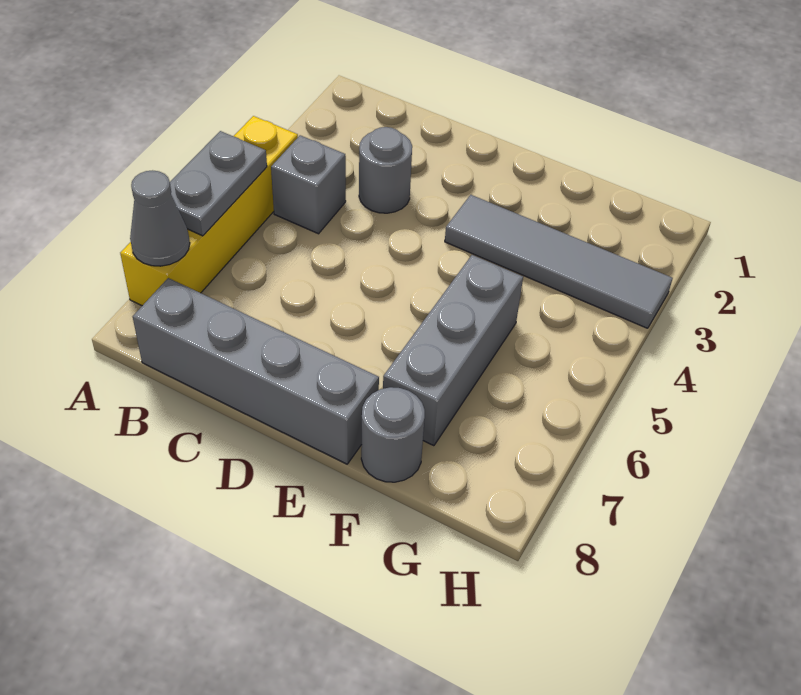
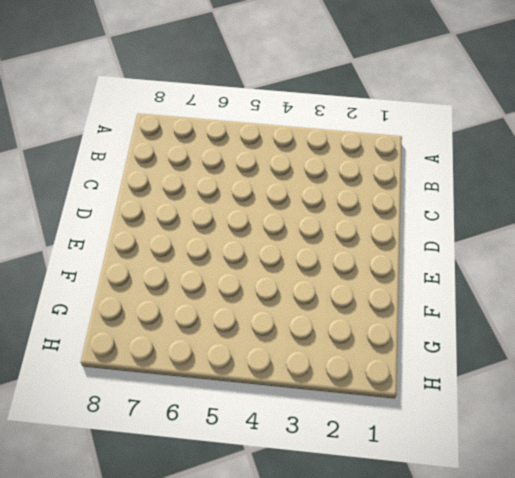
none -> yellow brick A4:A7 level 1
none -> grey brick B4 level 1

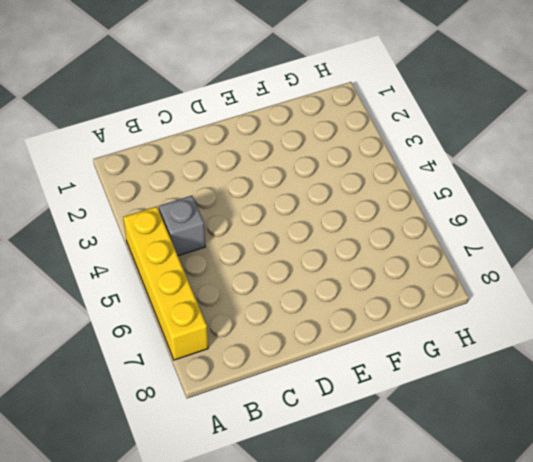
none -> grey brick B8:E8 level 1
none -> grey round brick C3 level 1

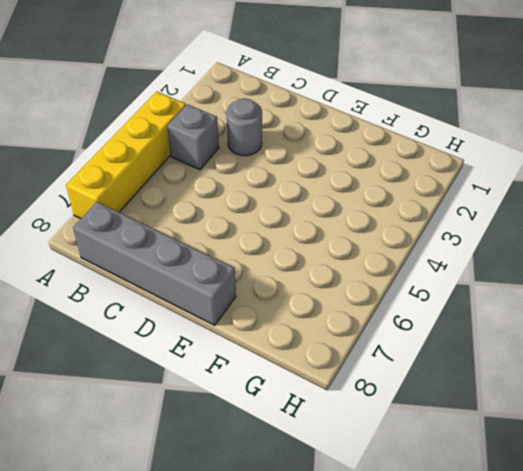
none -> grey tile E3:H3 level 1
none -> grey brick F5:F7 level 1

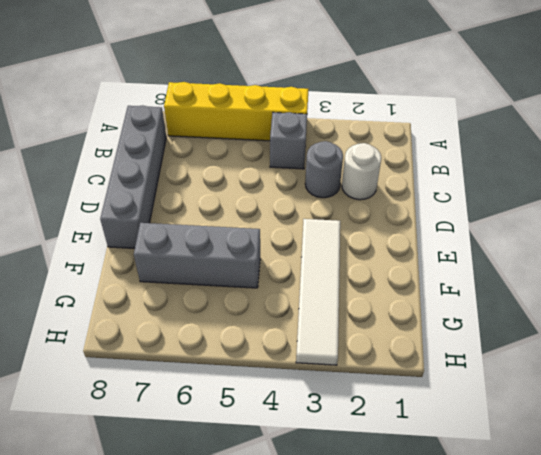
white round brick C2 level 1 -> none
white tile E3:H3 level 1 -> grey tile E3:H3 level 1
none -> grey round brick F8 level 1
none -> grey plate A5:A6 level 2

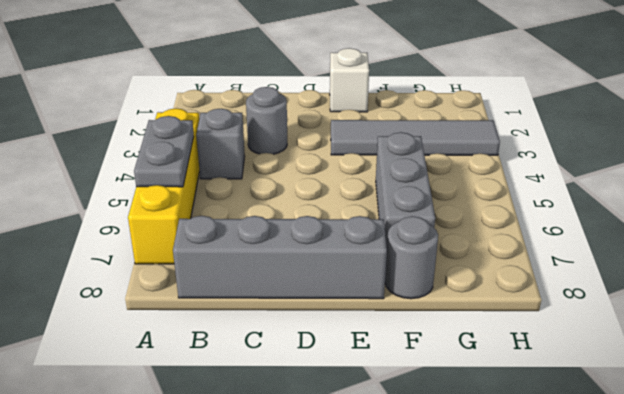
white brick E1 level 1 -> none
none -> grey cone A7 level 2

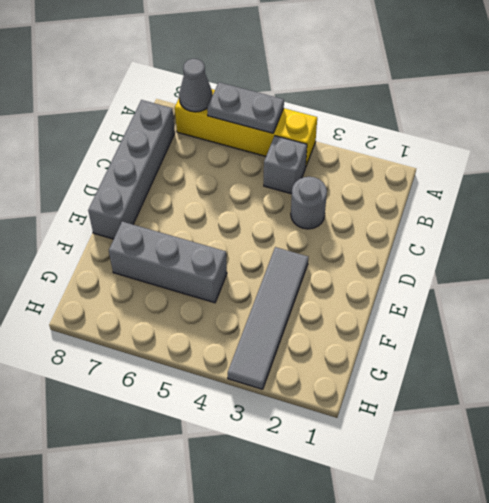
none -> grey round brick F8 level 1

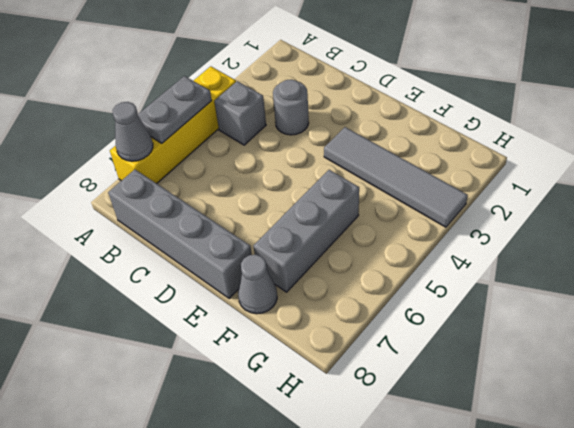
grey cone F8 level 1 -> grey round brick F8 level 1

